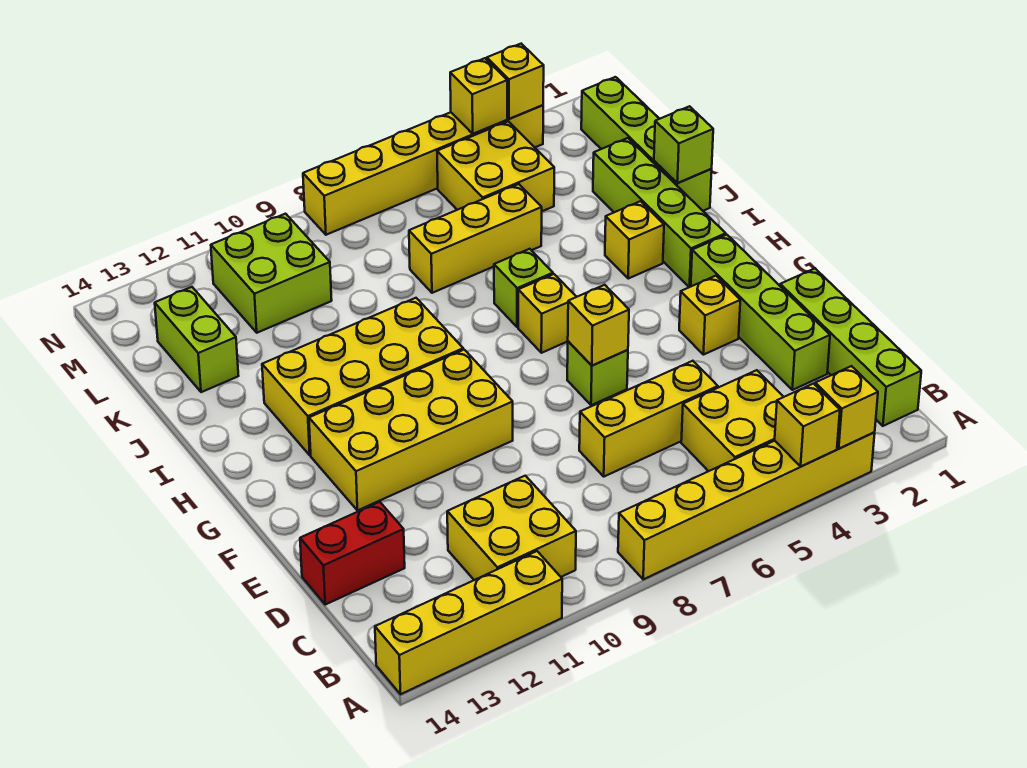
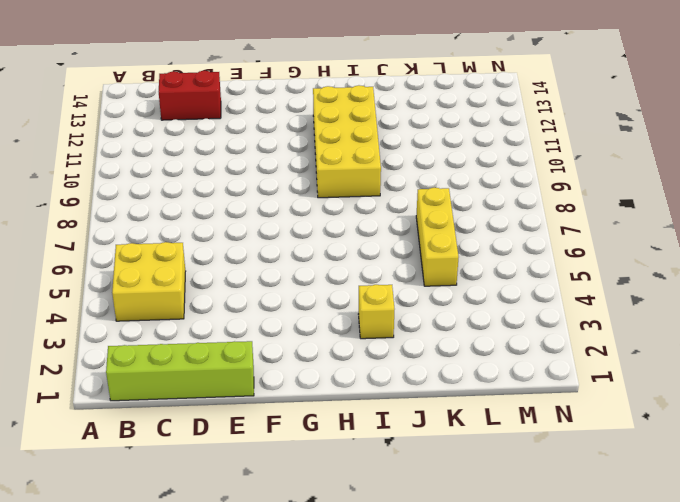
red brick C13:D13 level 1 -> red brick D13:D14 level 1
none -> yellow brick A3:A8 level 1
none -> yellow brick A11:A14 level 1
none -> yellow brick B10:C11 level 1

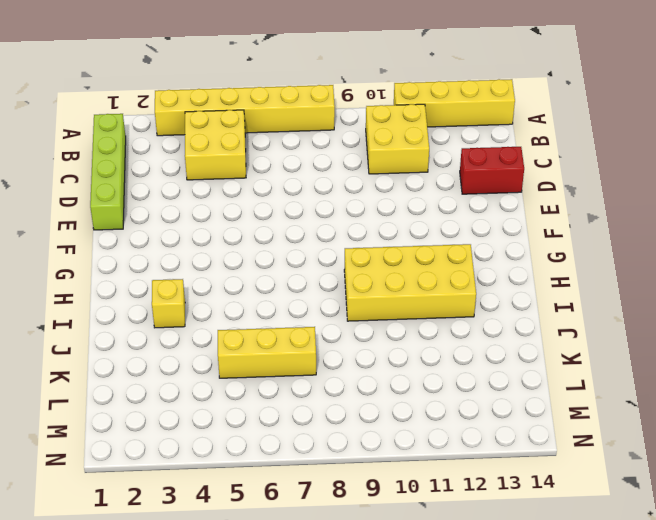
none -> lime brick D2:G2 level 1
none -> yellow brick D5:D7 level 1
none -> yellow brick F3 level 1

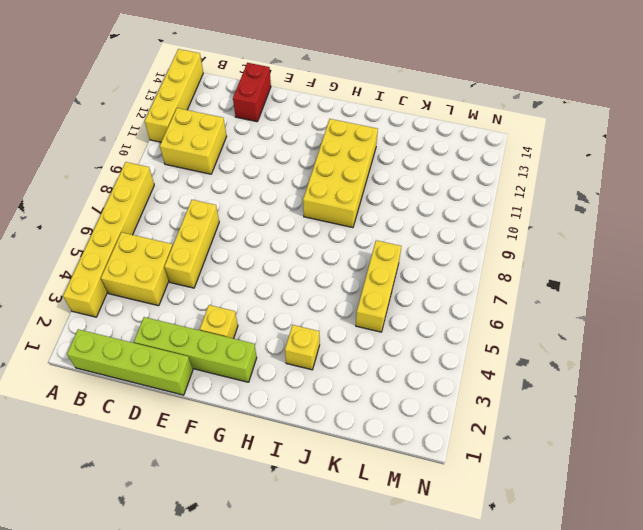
none -> lime brick F6 level 1
none -> yellow brick F9:G12 level 1
none -> lime brick H2:K2 level 1

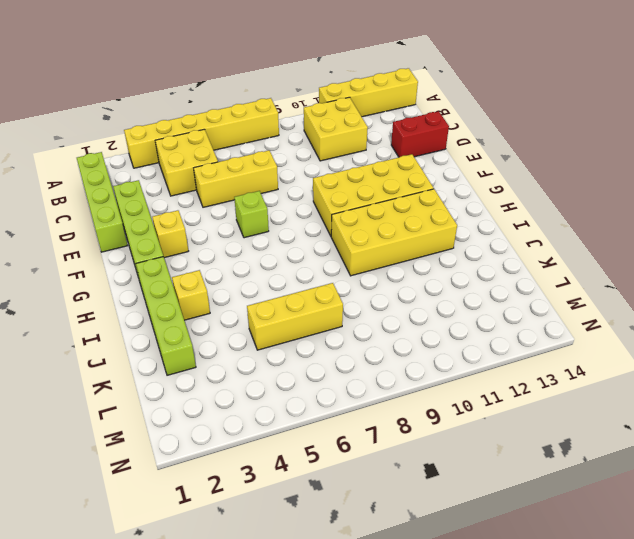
none -> yellow brick H6 level 1
none -> lime brick I6 level 1
none -> lime brick J1:M1 level 1

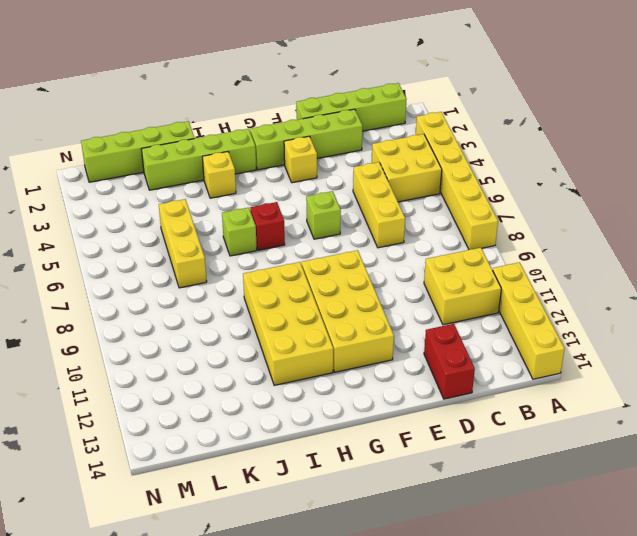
red brick H6 level 1 -> yellow brick H6 level 1
none -> lime brick K13:L13 level 1
none -> yellow brick L4:M5 level 1
none -> lime brick L10:M11 level 1

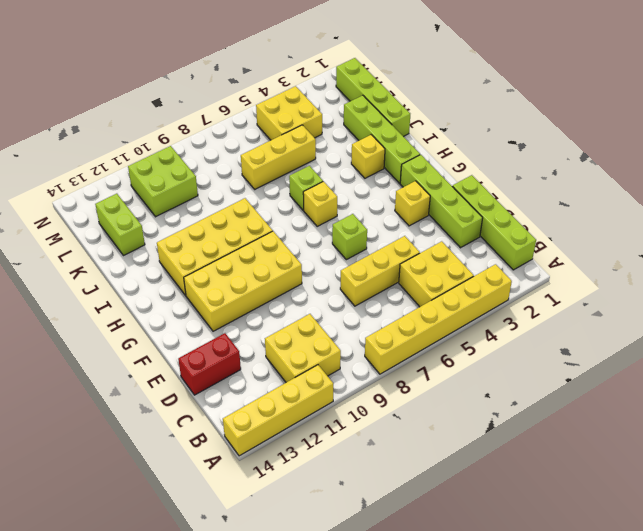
none -> yellow brick N3:N8 level 1
none -> yellow brick A3 level 2
none -> yellow brick A4 level 2

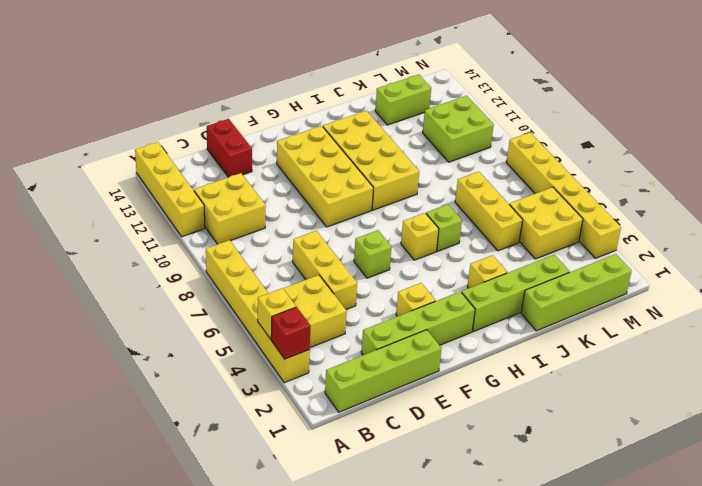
red brick A3 level 2 -> yellow brick A3 level 2
none -> yellow brick F6 level 2
none -> lime brick J1 level 2
none -> yellow brick N3 level 2

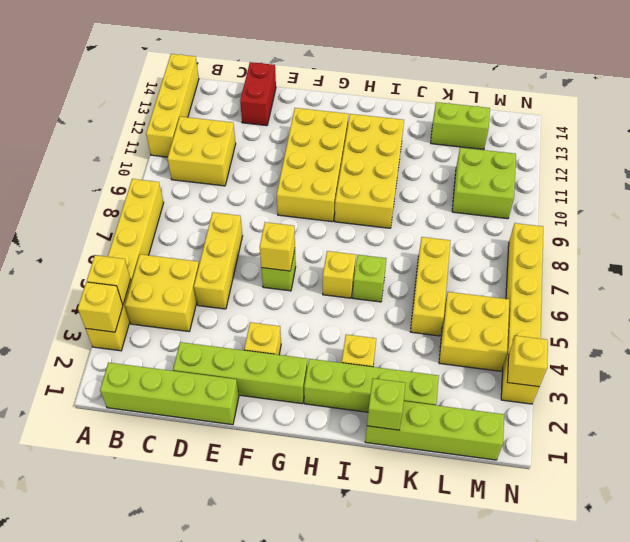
none -> yellow brick N4 level 2

